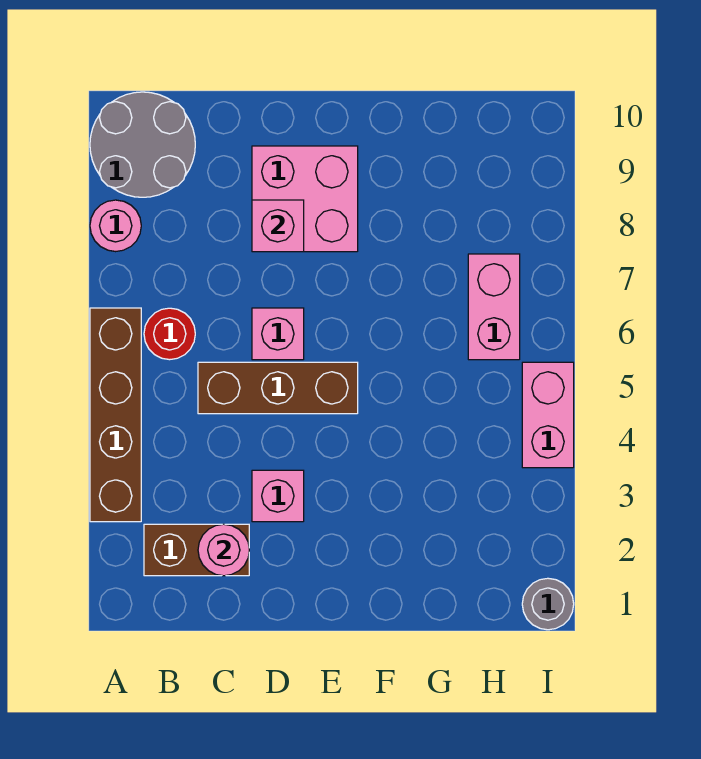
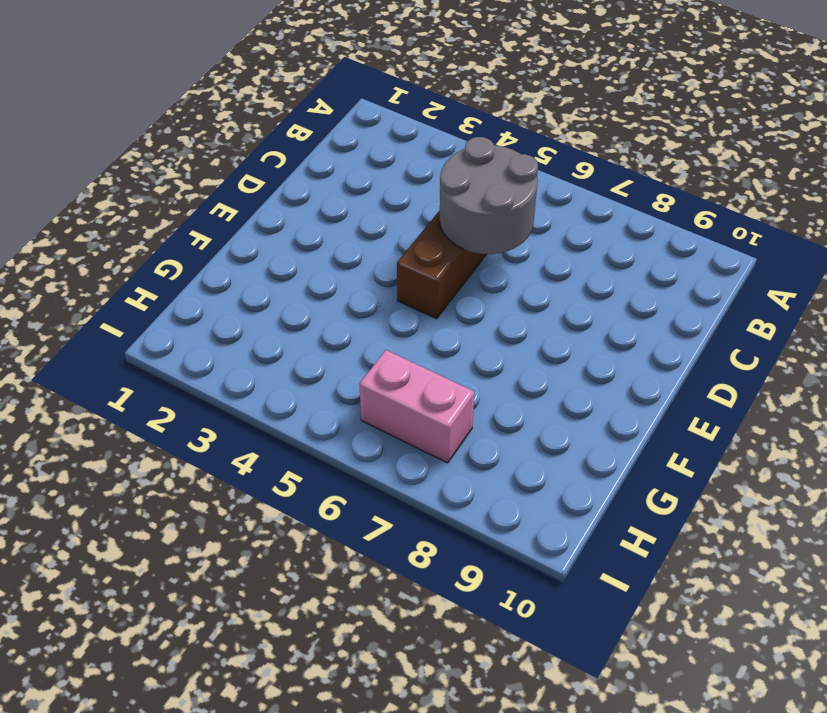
grey round brick C5:D6 level 2 -> grey round brick A9:B10 level 1
none -> brown brick A3:A6 level 1
none -> pink round brick A8 level 1
none -> brown brick B2:C2 level 1

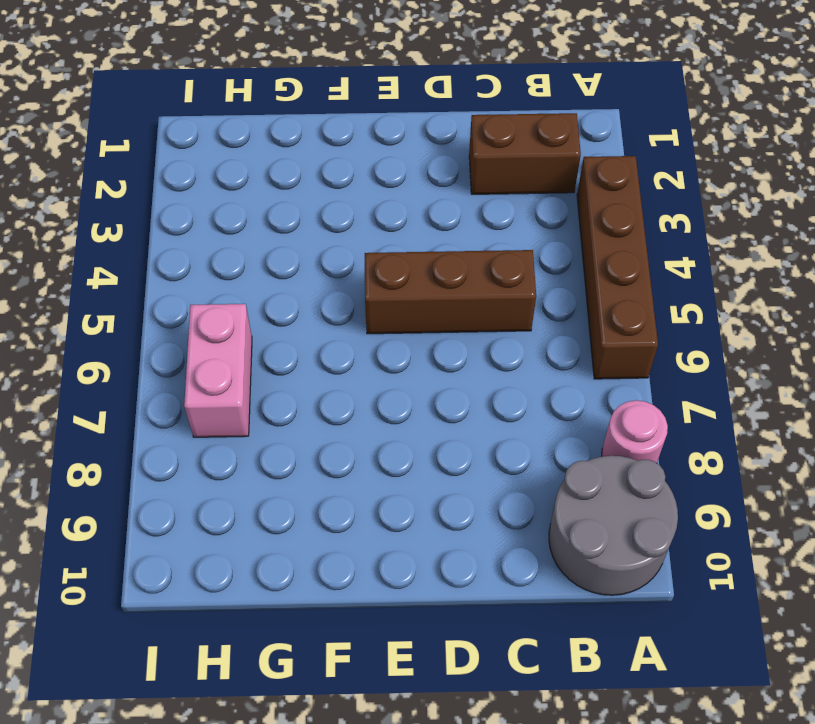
none -> red round brick B6 level 1
none -> pink brick D3 level 1
none -> pink brick D6 level 1

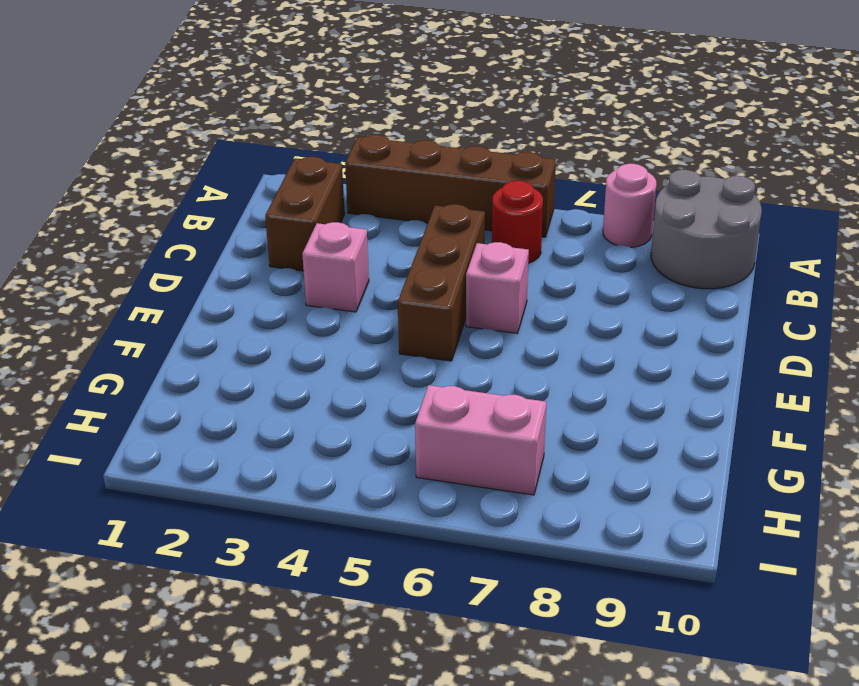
none -> pink brick D8:E9 level 1
none -> grey round brick I1 level 1
none -> pink brick I4:I5 level 1

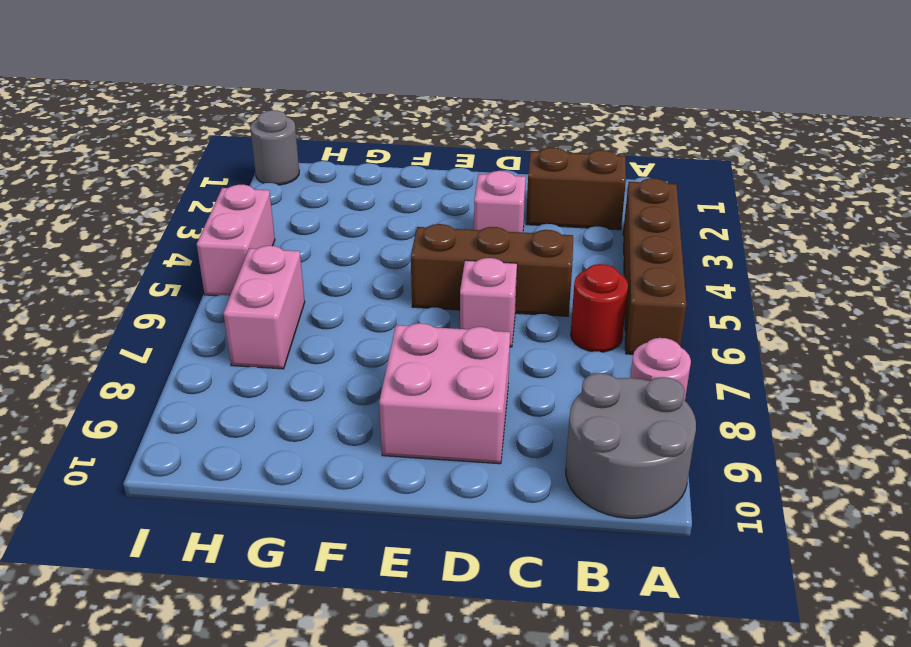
none -> pink round brick C2 level 2
none -> pink brick D8 level 2

